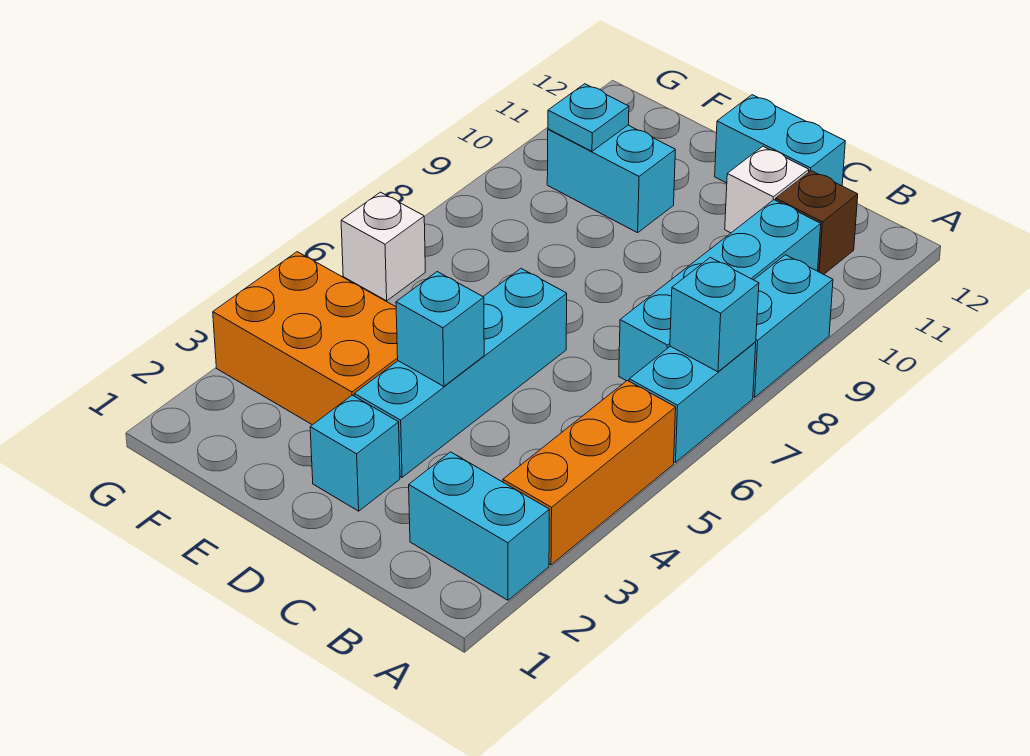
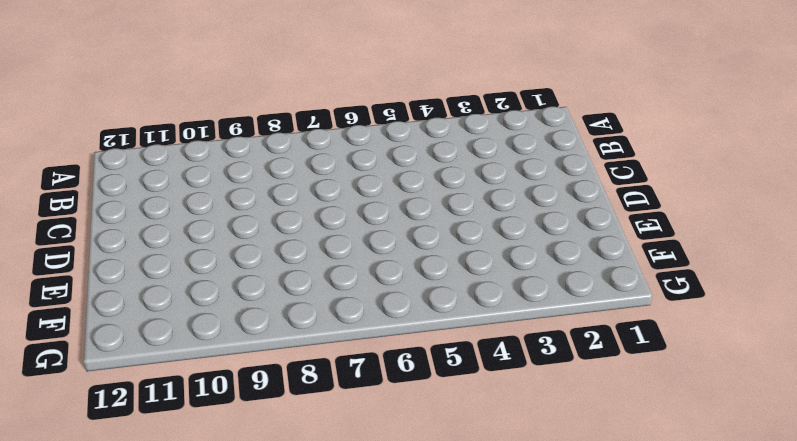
none -> cyan brick A2:B2 level 1
none -> orange brick A3:A5 level 1
none -> cyan brick A6:A7 level 1

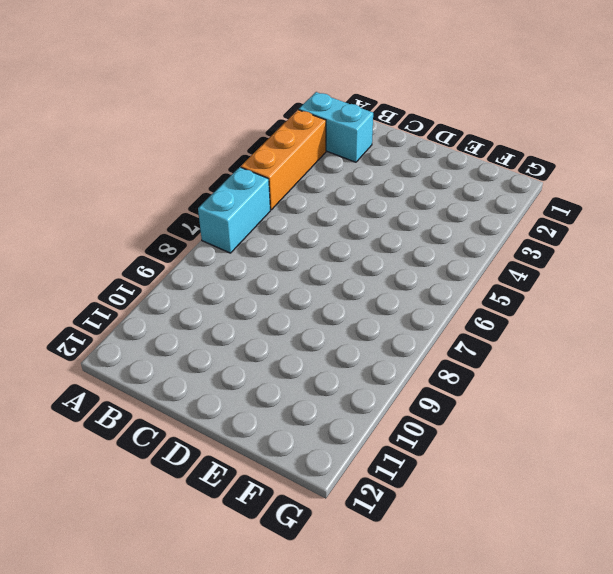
none -> cyan brick A8:A9 level 1
none -> cyan brick B7:B10 level 1
none -> brown brick B11 level 1

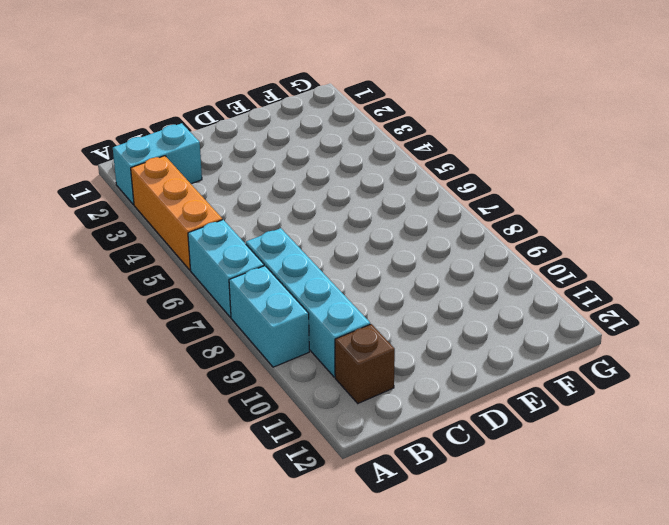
none -> white brick C11 level 1
none -> cyan brick C12:D12 level 1
none -> cyan brick D2 level 1

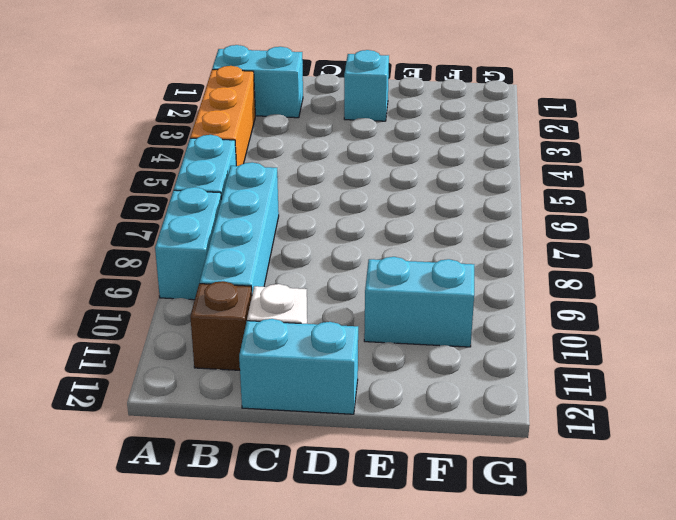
none -> cyan brick D3:D6 level 1
none -> orange brick E3:G4 level 1
none -> white brick G6 level 1

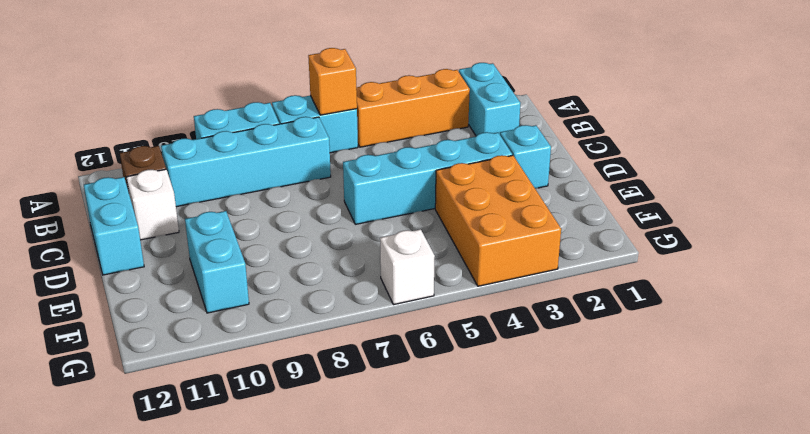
orange brick A6 level 2 -> none
none -> cyan brick A7 level 2
none -> cyan brick D4 level 2
none -> cyan plate F10 level 2

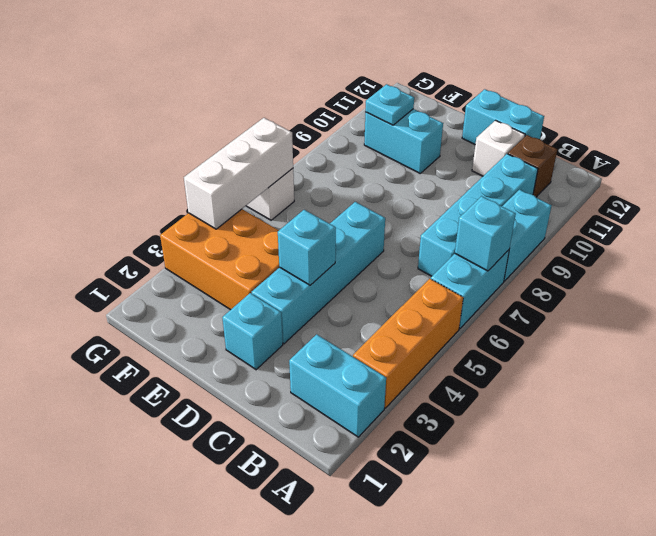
white brick G4:G6 level 2 -> none

